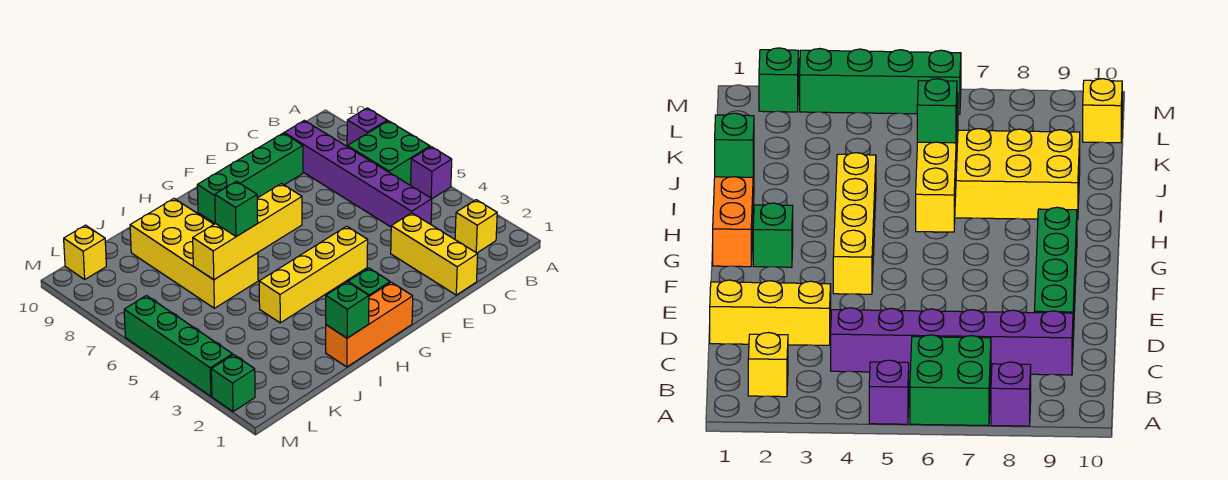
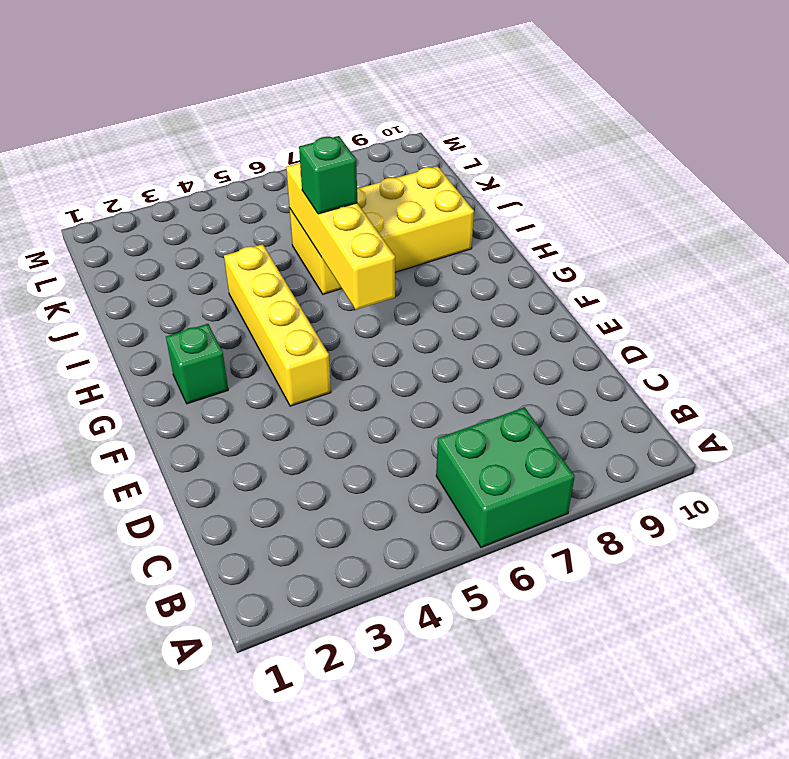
none -> purple brick A5 level 1
none -> purple brick A8 level 1
none -> yellow brick B2 level 1

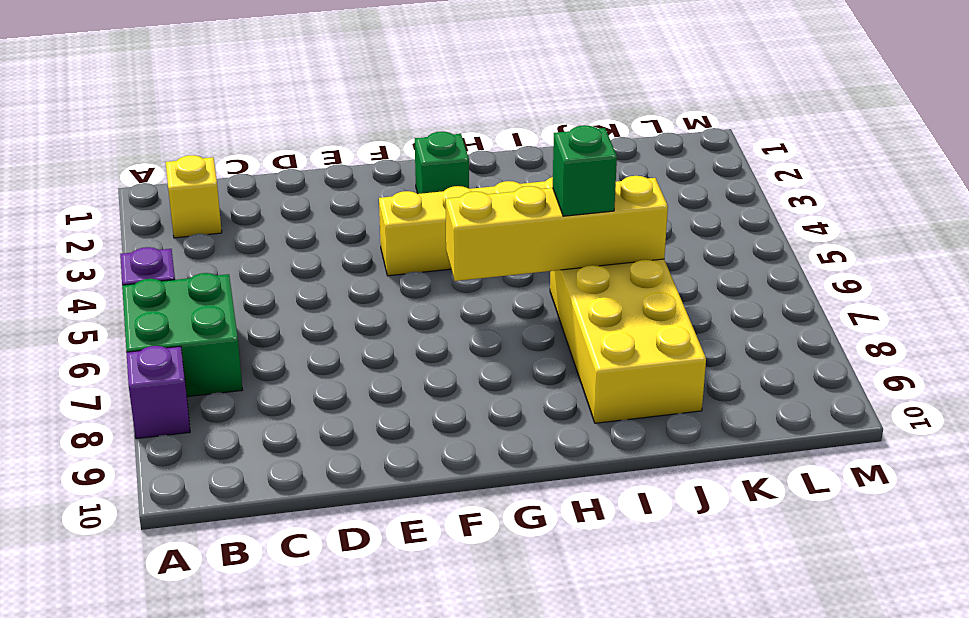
none -> purple brick C4:C9 level 1
none -> yellow brick D1:D3 level 1
none -> green brick D9:G9 level 1

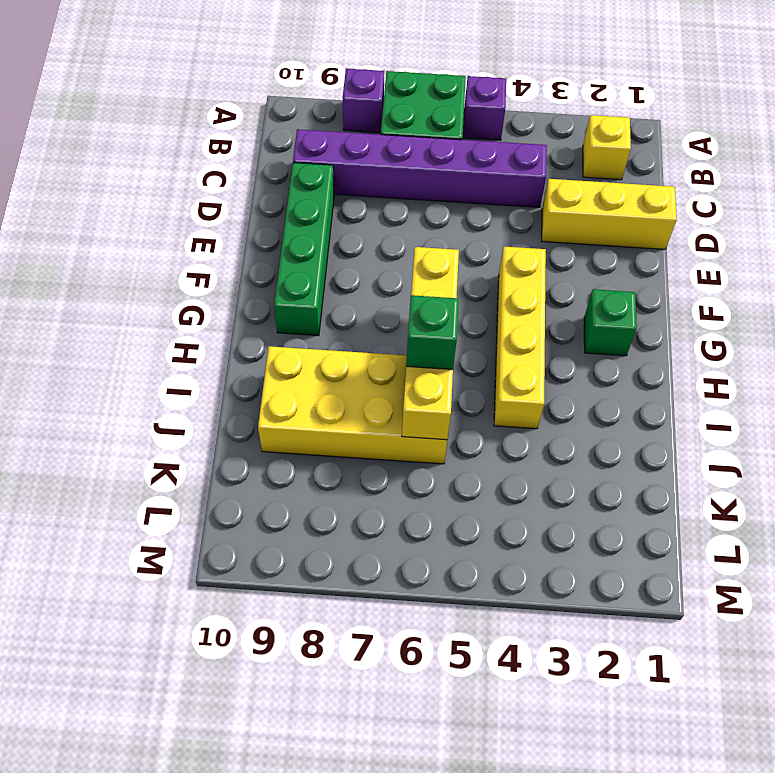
none -> orange brick G1:I1 level 1
none -> yellow brick L10 level 1
none -> green brick M2 level 1

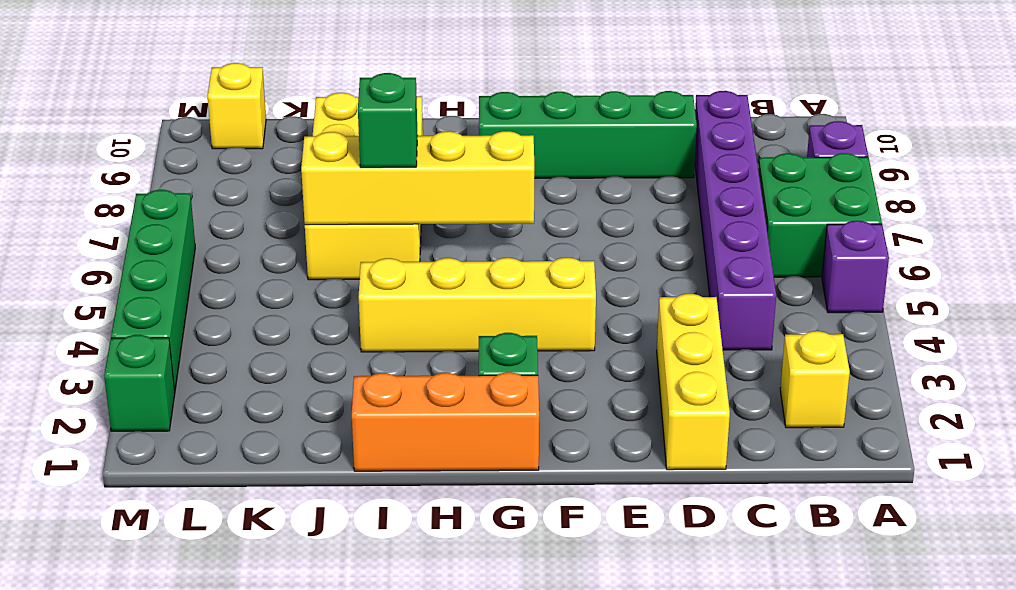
none -> green brick I1 level 2

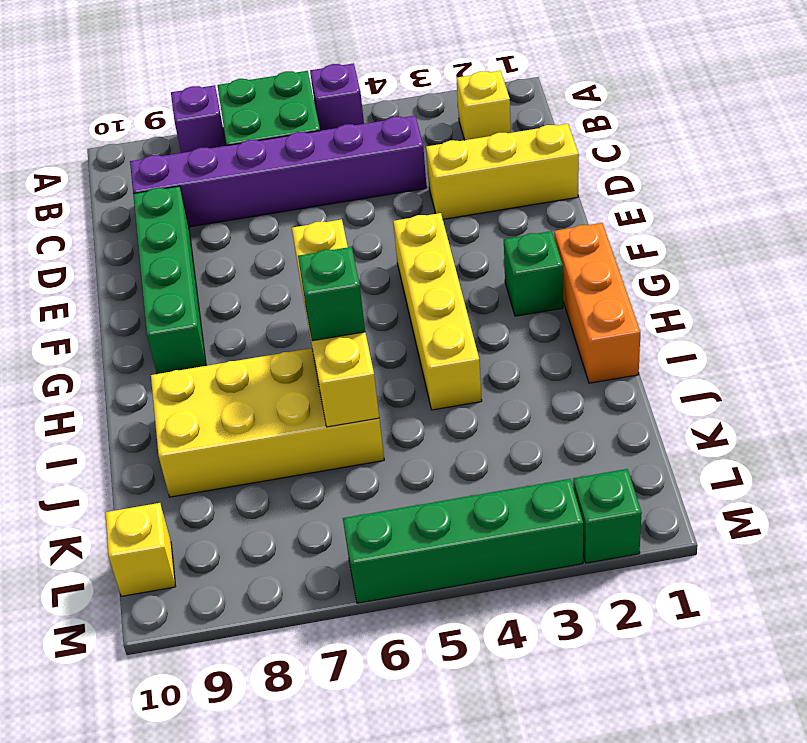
none -> green brick I1 level 2

